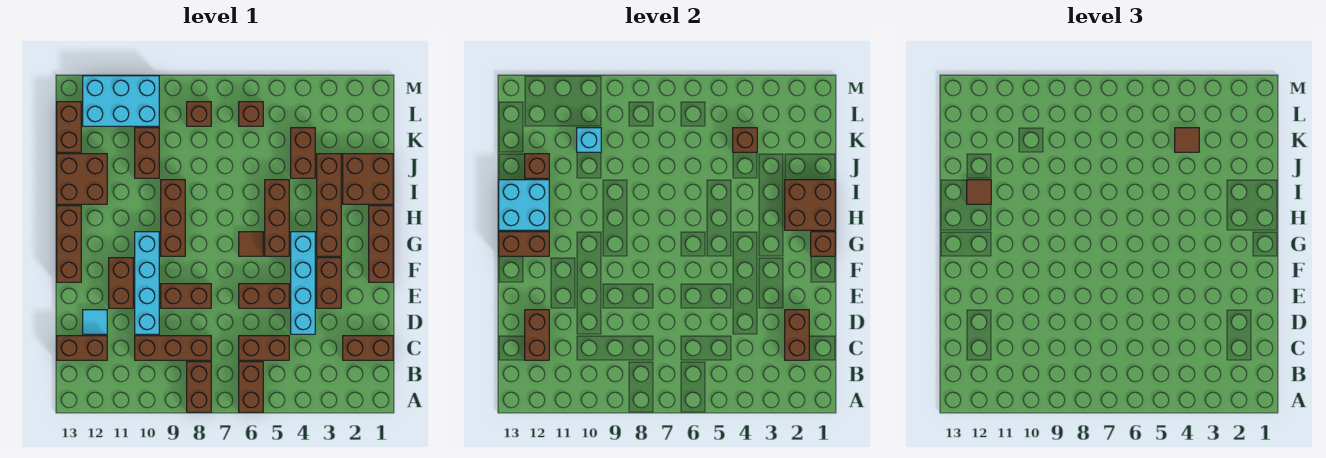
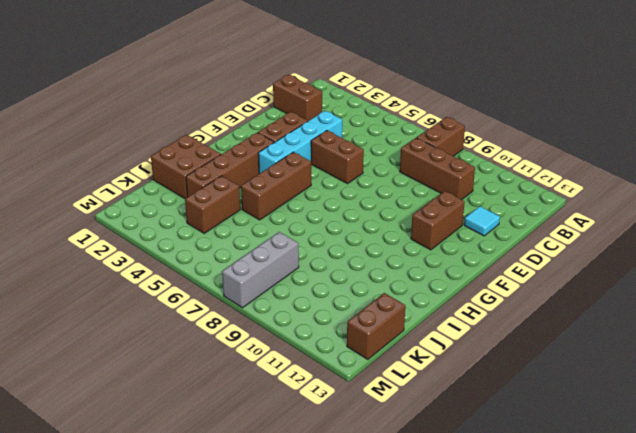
grey brick K8:M8 level 1 -> brown brick L8 level 1
none -> brown brick A6:B6 level 1
none -> brown brick C5:C6 level 1
none -> brown brick C12:C13 level 1
none -> cyan brick D10:G10 level 1

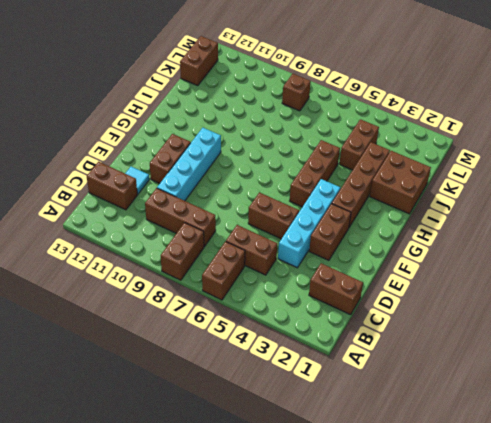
none -> brown brick E8:E9 level 1
none -> brown brick F1:H1 level 1
none -> brown brick F13:H13 level 1
none -> brown tile G6 level 1

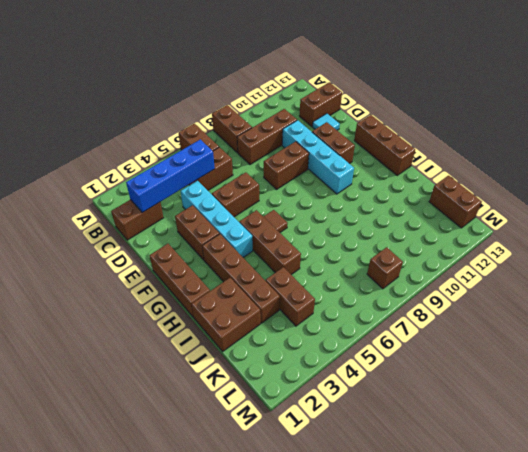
blue brick C2:C5 level 2 -> brown brick C2:D2 level 2
none -> brown brick G9:I9 level 1
none -> brown brick I12:J13 level 1
none -> brown brick J10:K10 level 1
none -> brown brick L6 level 1

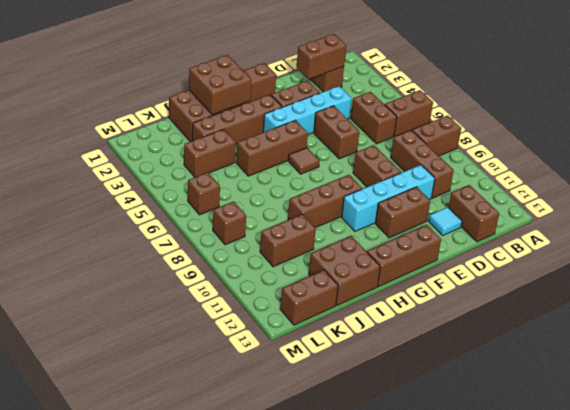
none -> cyan brick L10:M12 level 1
none -> brown brick C12:D12 level 2
none -> brown brick G1 level 2
none -> brown brick G12:G13 level 2

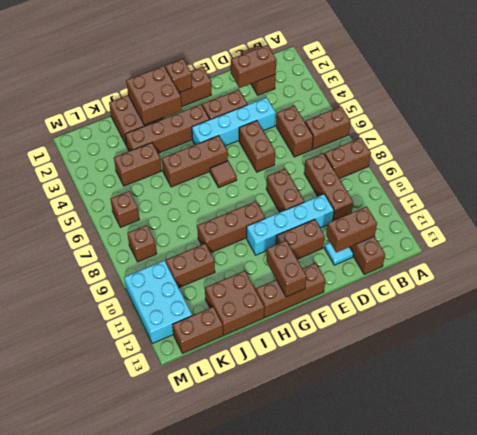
none -> cyan brick H12:I13 level 2
none -> brown brick J12 level 2
none -> brown brick K4 level 2
none -> cyan brick K10 level 2

